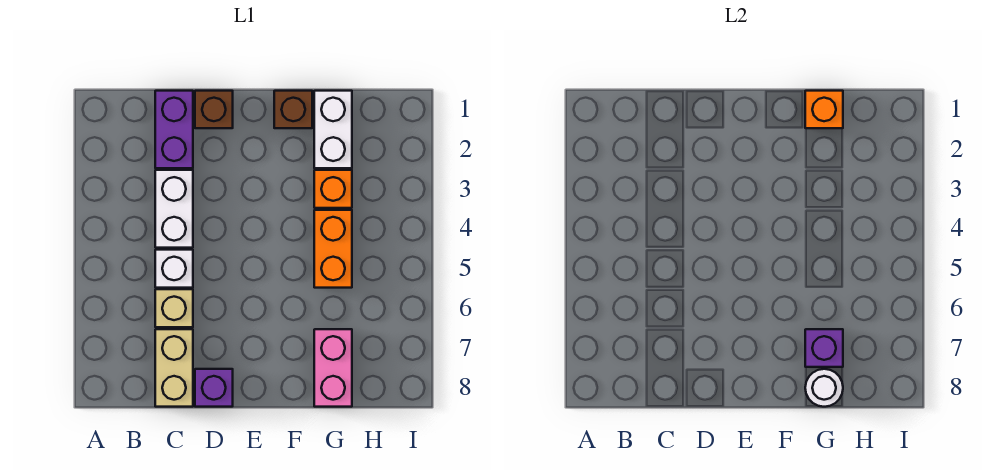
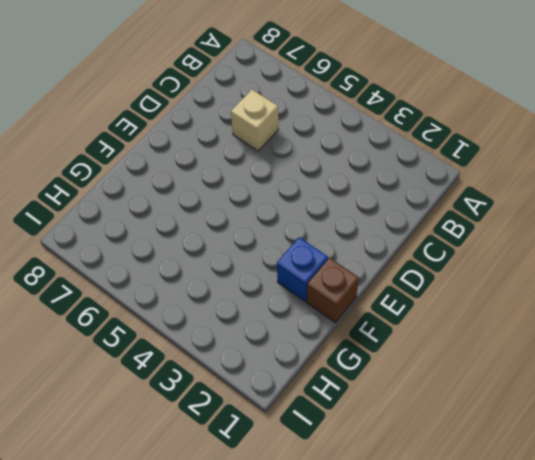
blue brick F2 level 1 -> none
none -> purple brick C1:C2 level 1
none -> white brick C3:C4 level 1
none -> white brick C5 level 1

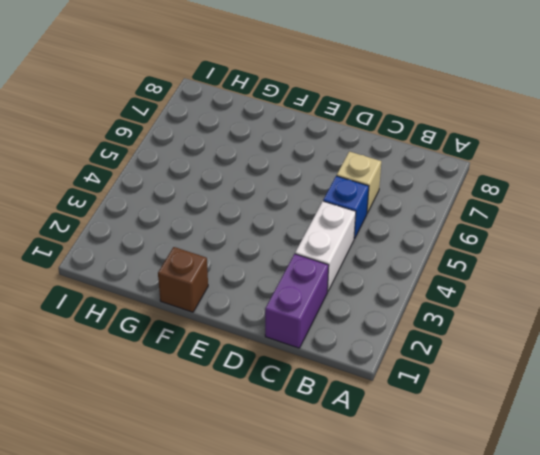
blue brick C5 level 1 -> white brick C5 level 1
none -> tan brick C7:C8 level 1
none -> brown brick D1 level 1
none -> purple brick D8 level 1

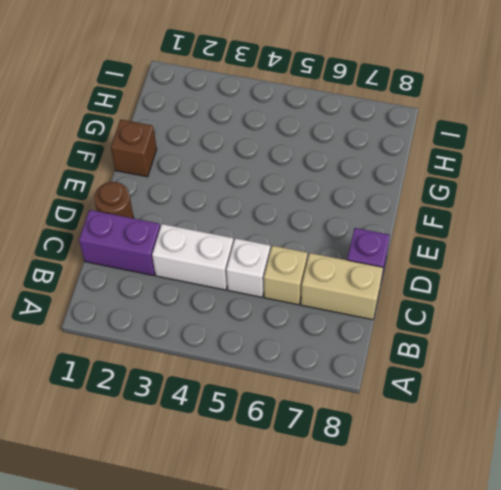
brown round brick D1 level 1 -> brown brick D1 level 1
none -> white brick G1:G2 level 1
none -> orange brick G3 level 1
none -> orange brick G4:G5 level 1

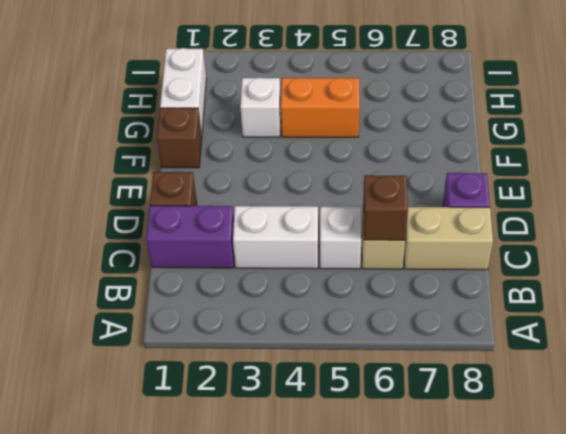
brown brick C6 level 2 -> none
white brick G1:H1 level 1 -> white brick G1:G2 level 1
white brick G3 level 1 -> orange brick G3 level 1
none -> pink brick G7:G8 level 1
none -> orange brick G1 level 2
none -> purple brick G7 level 2

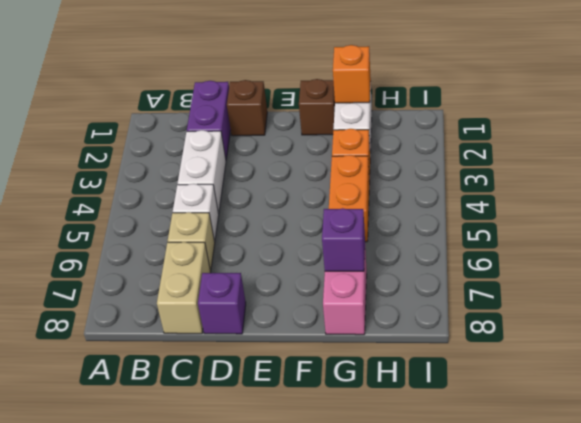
none -> white round brick G8 level 2

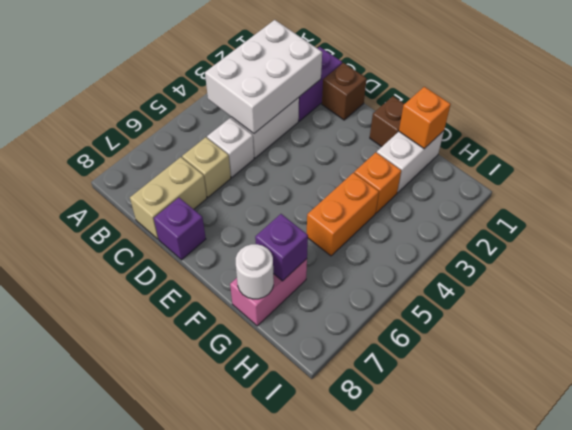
white brick B2:C4 level 2 -> none

